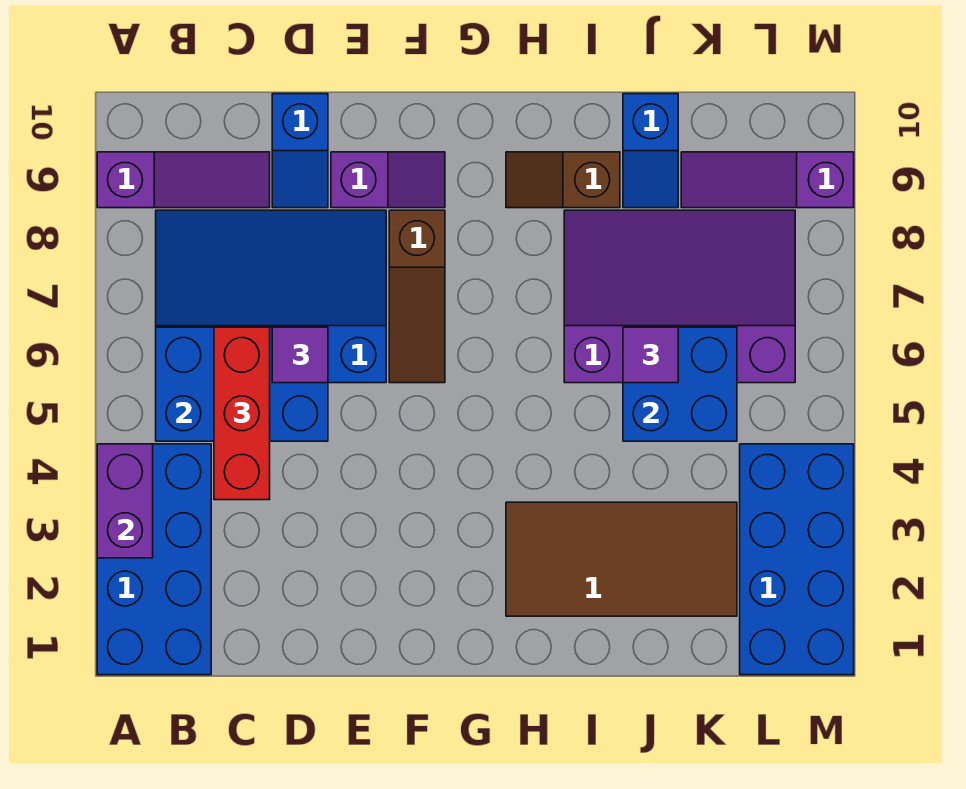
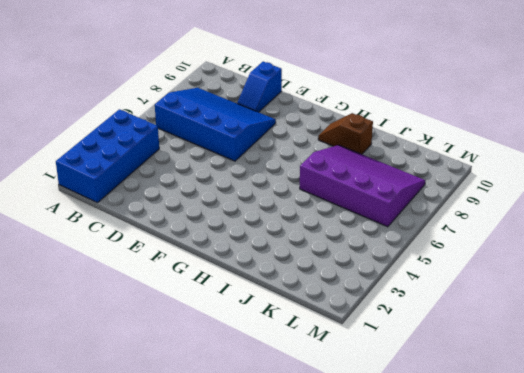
none -> purple slope A9:C9 level 1 top A
none -> purple slope E9:F9 level 1 top E
none -> brown slope F6:F8 level 1 top 8

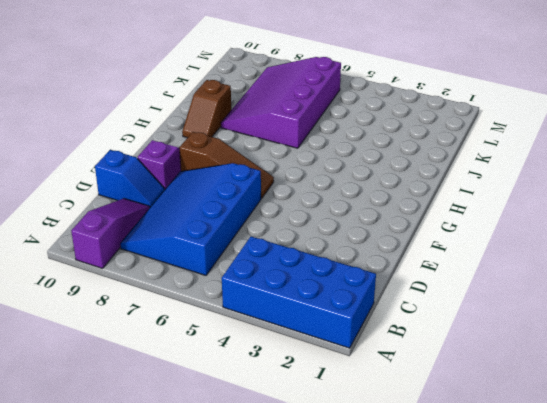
none -> brown tile H2:K3 level 1
none -> blue slope J9:J10 level 1 top 10
none -> purple slope K9:M9 level 1 top M

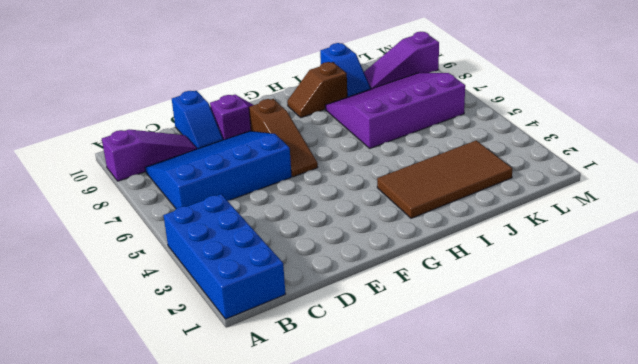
none -> blue brick L1:M4 level 1
none -> purple brick A3:A4 level 2
none -> blue brick B5:D6 level 2

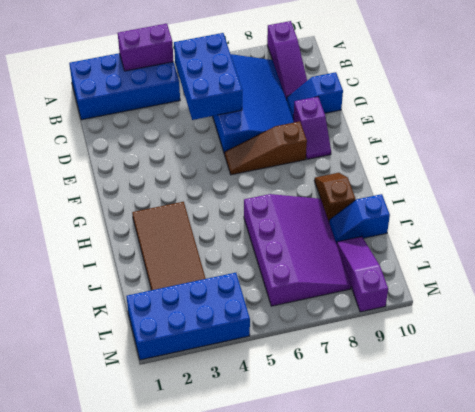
none -> blue brick J5:K6 level 2
none -> red brick C4:C6 level 3
none -> purple tile D6 level 3

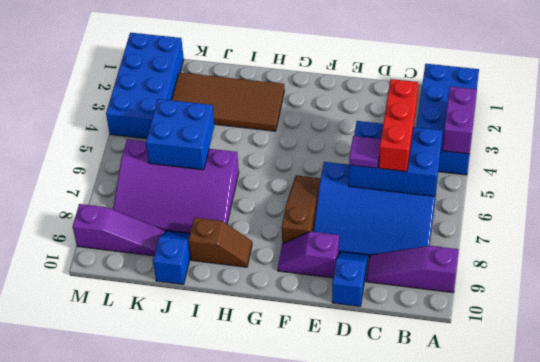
none -> purple tile J6 level 3

